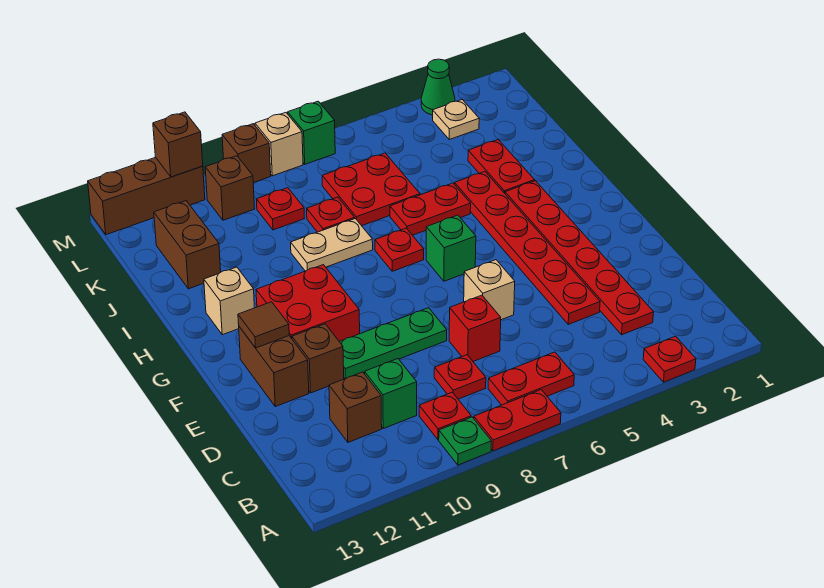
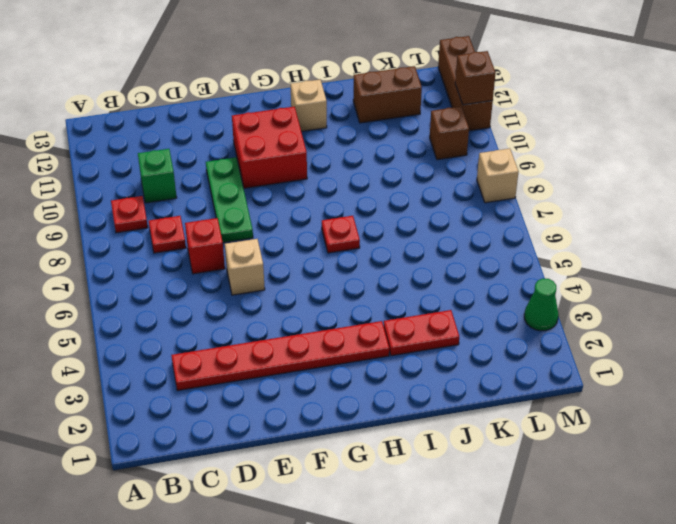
none -> red plate A3 level 1
none -> red plate A7:A8 level 1
none -> green plate A9 level 1
none -> red plate B6:B7 level 1

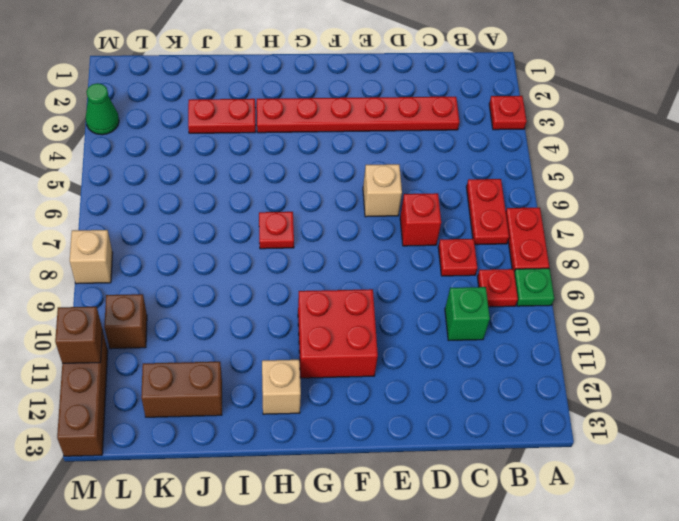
none -> brown brick C11 level 1
none -> red plate D4:I4 level 1
none -> green plate E8:E10 level 1
none -> brown brick E11 level 1

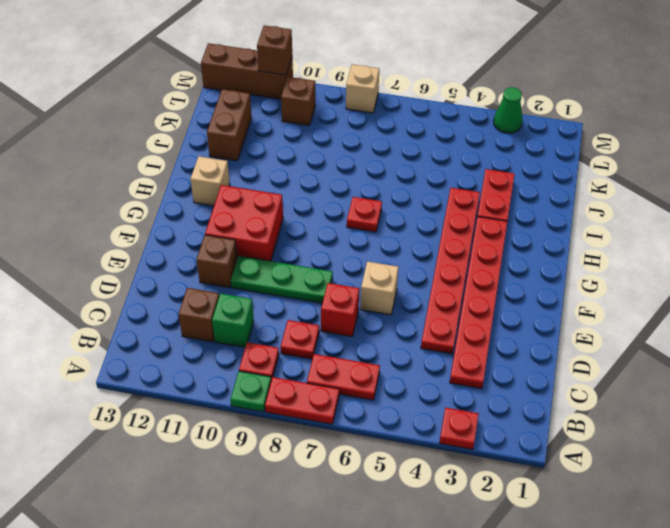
none -> brown brick E12:F12 level 1
none -> green brick G6 level 1
none -> red plate I5:I6 level 1
none -> tan plate I8:I9 level 1

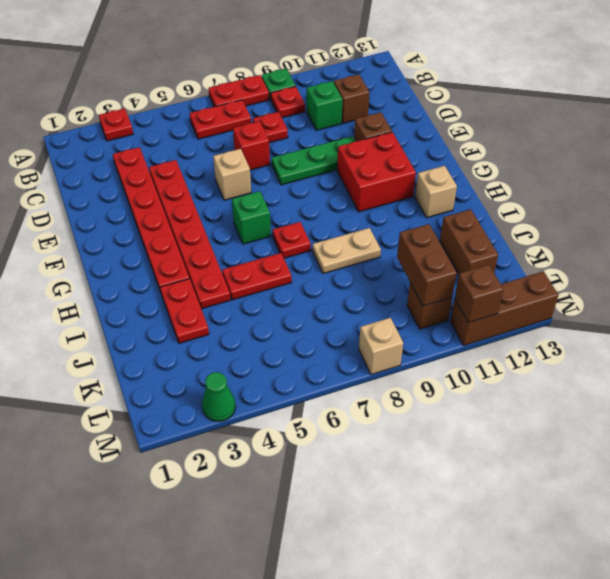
brown brick K10:L10 level 2 -> brown brick E12:F12 level 1
none -> red plate J6:K7 level 1
none -> red plate J8 level 1
none -> red plate K9 level 1
none -> tan plate L3 level 1

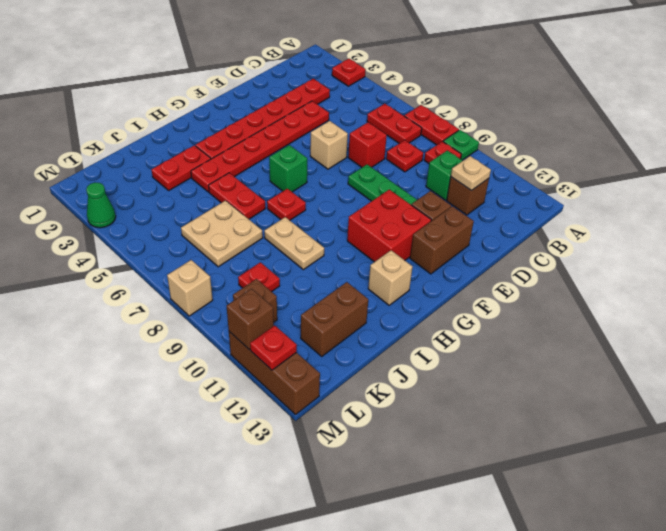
tan plate C11 level 2 -> tan plate L3 level 1
tan plate J6:K7 level 1 -> red plate J6:K7 level 1
red plate M12 level 2 -> red plate J8 level 1
none -> green brick M7 level 1
none -> brown brick M9 level 1
none -> brown tile F12 level 2

